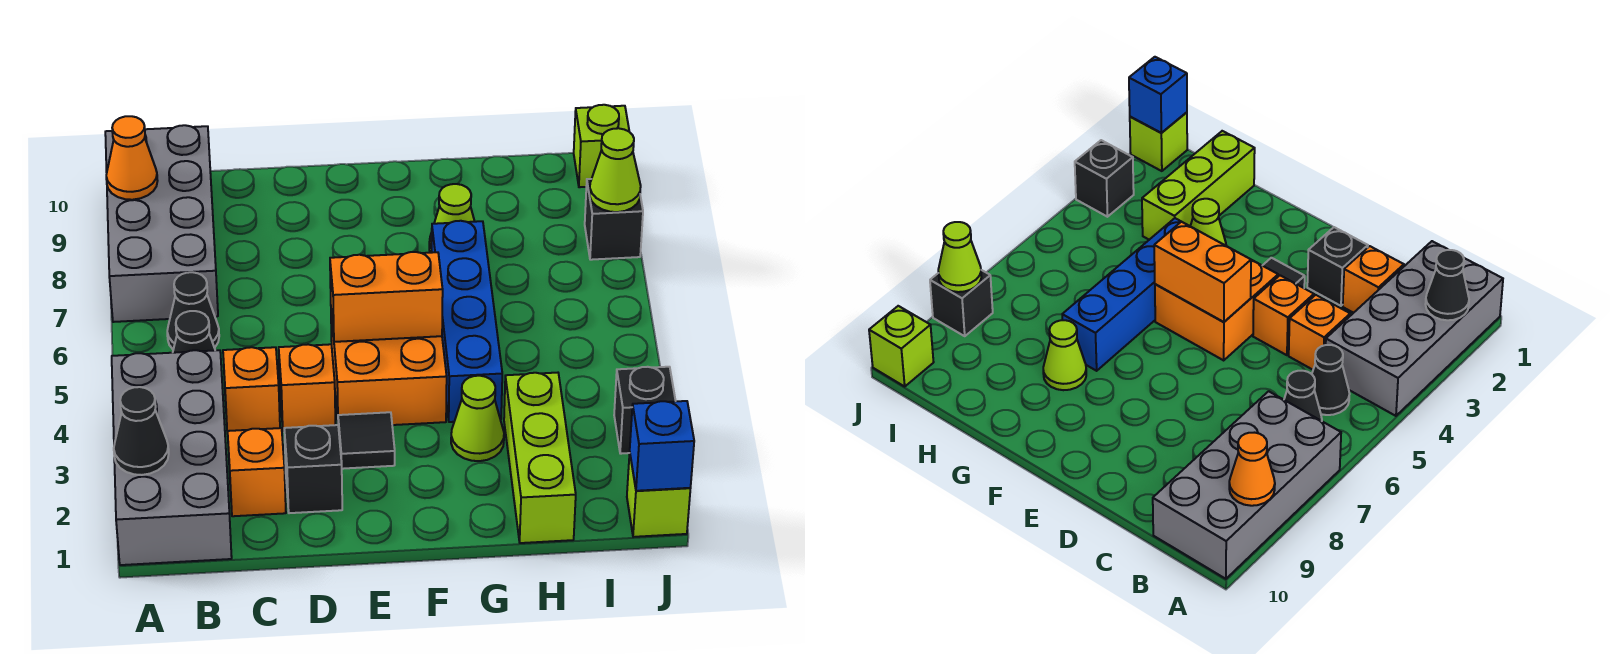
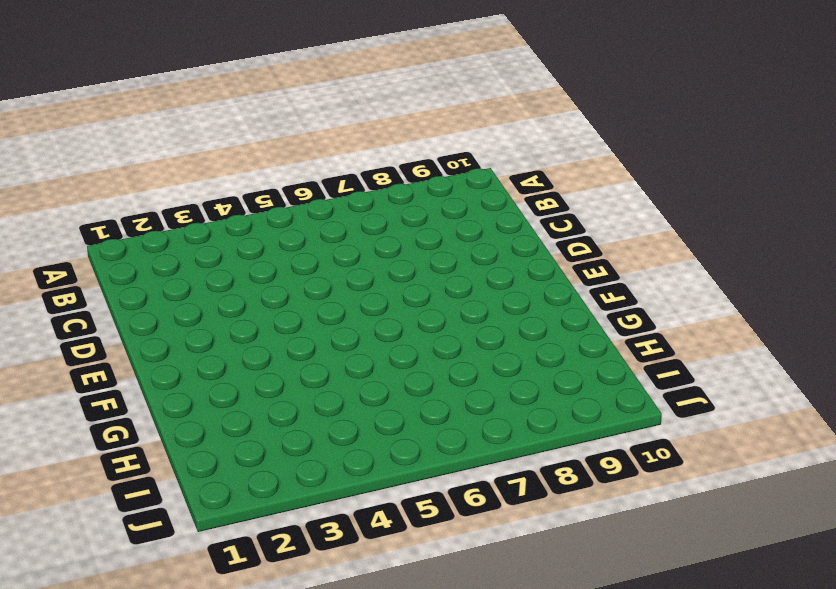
none -> grey brick A1:B4 level 1
none -> grey brick A7:B10 level 1
none -> black cone B5 level 1

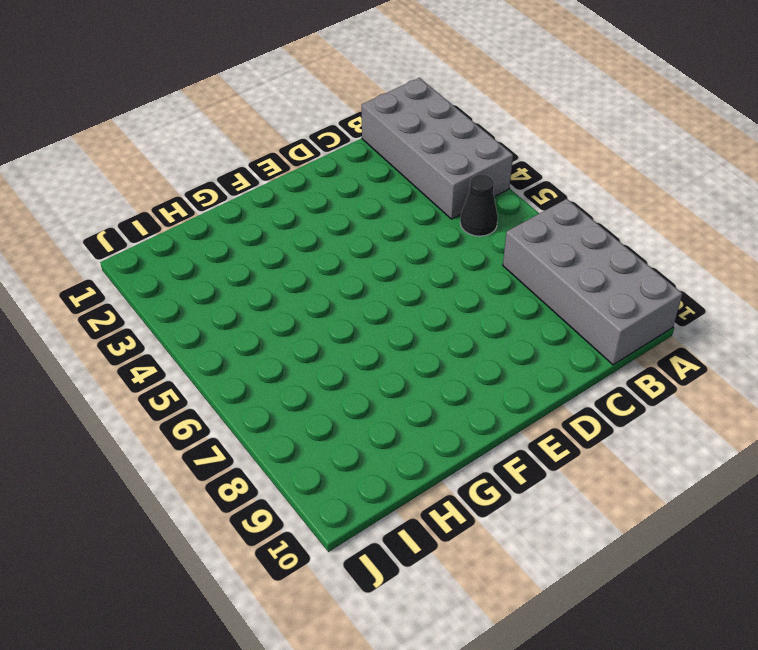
none -> black cone B6 level 1
none -> orange brick C2 level 1
none -> orange brick C4 level 1

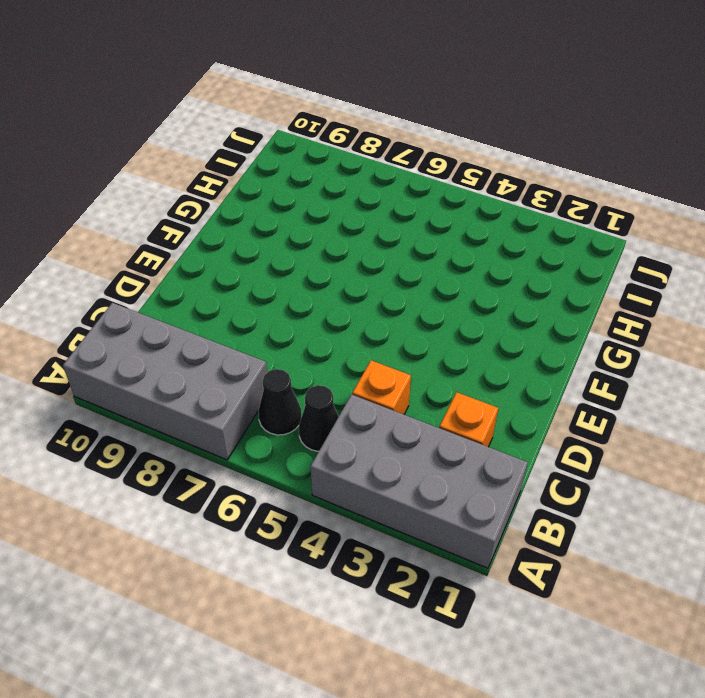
none -> black brick D2 level 1
none -> orange brick D4 level 1
none -> black tile E3 level 1

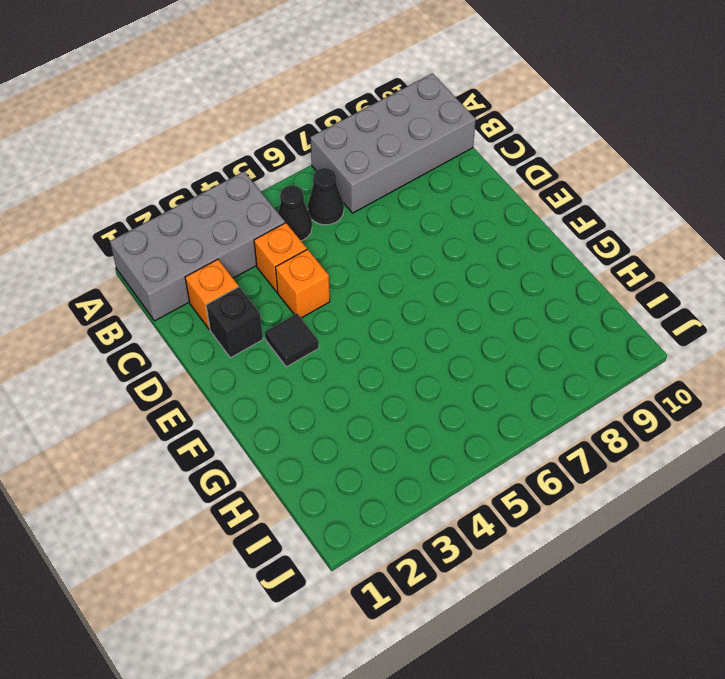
none -> orange brick E4:F5 level 1
none -> lime cone G3 level 1
none -> blue brick G4:G7 level 1

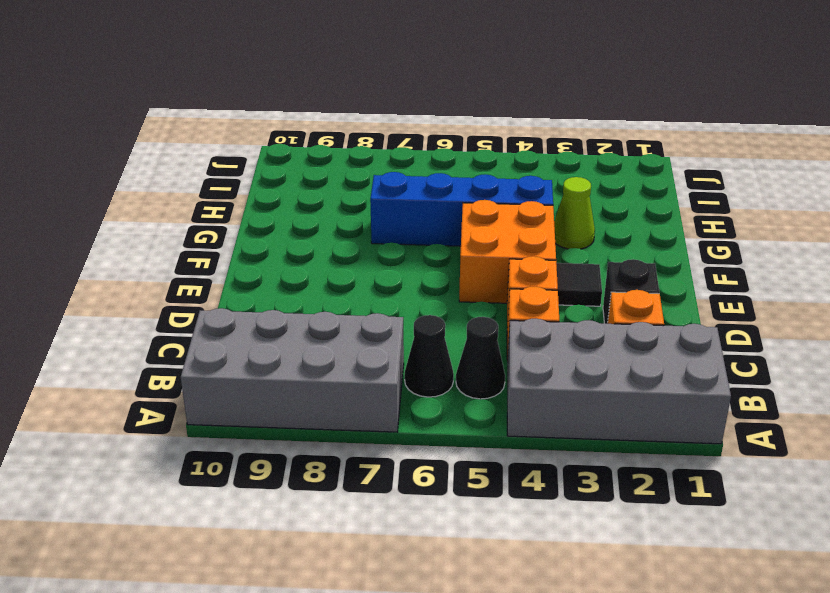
none -> lime cone G8 level 1
none -> lime brick H1:H3 level 1
none -> lime brick J1 level 1

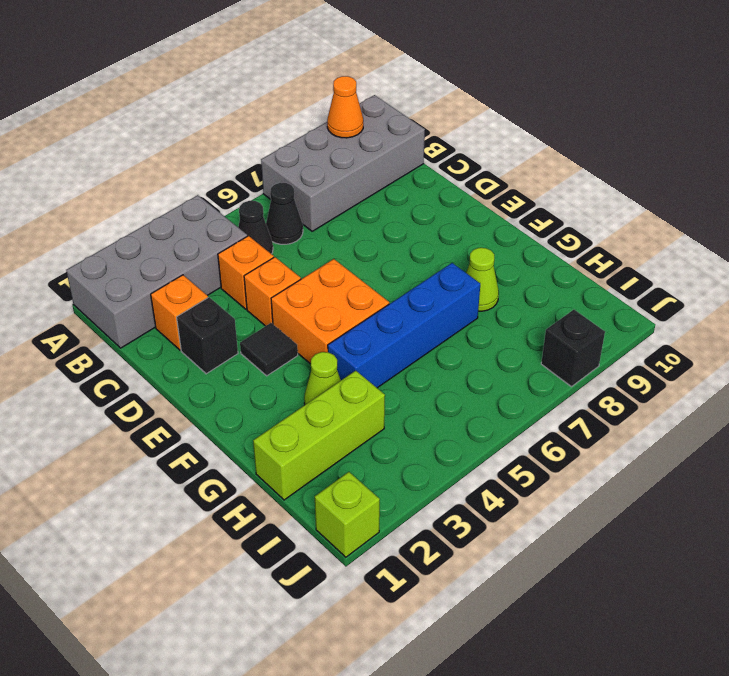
none -> black brick J3 level 1
none -> lime brick J10 level 1
none -> black cone A2 level 2

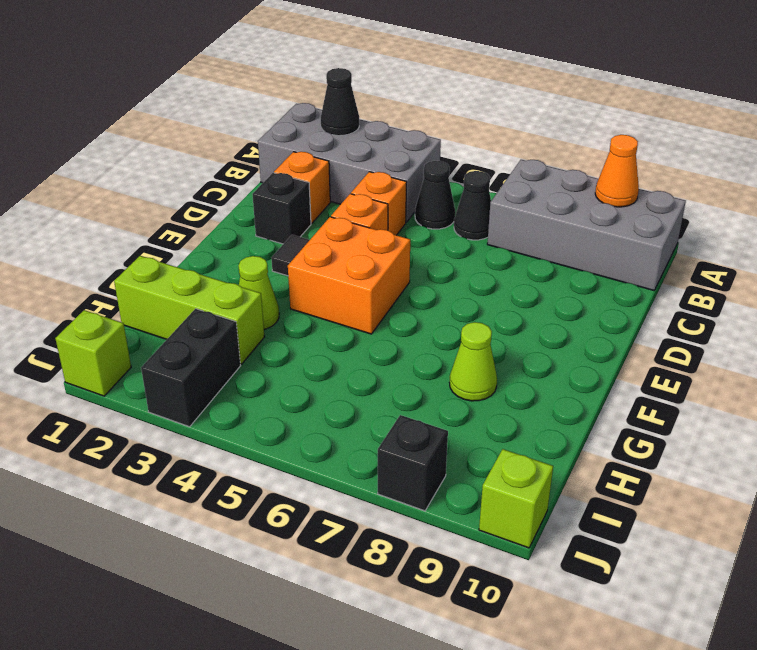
black brick I3:J3 level 1 -> black brick J3 level 1
none -> blue brick G4:G7 level 1
none -> orange brick E5:F5 level 2
none -> blue brick J1 level 2

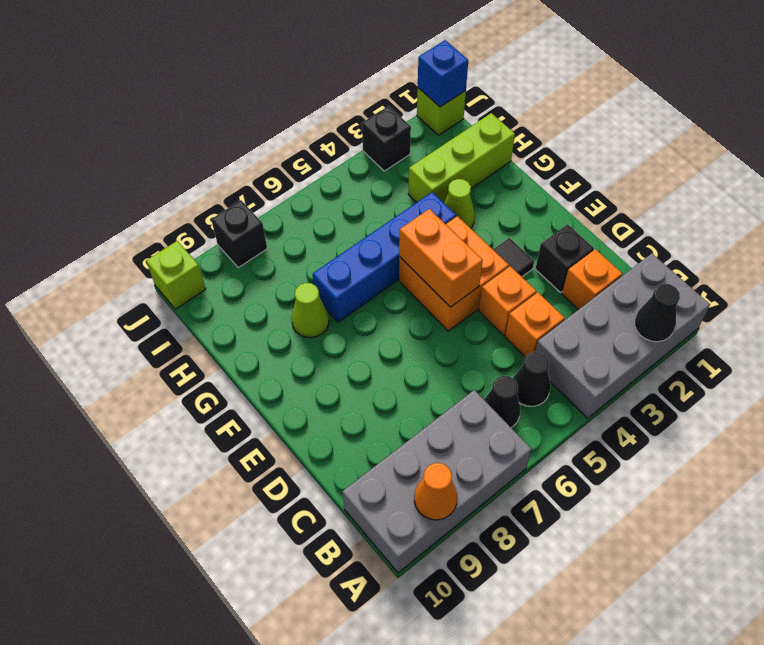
none -> lime cone J8 level 2

